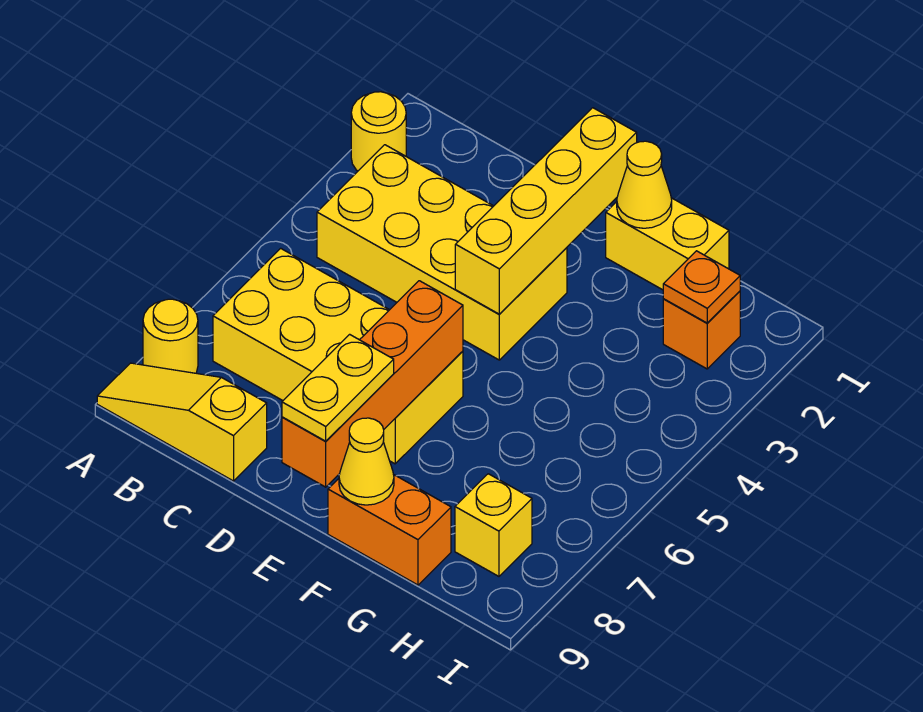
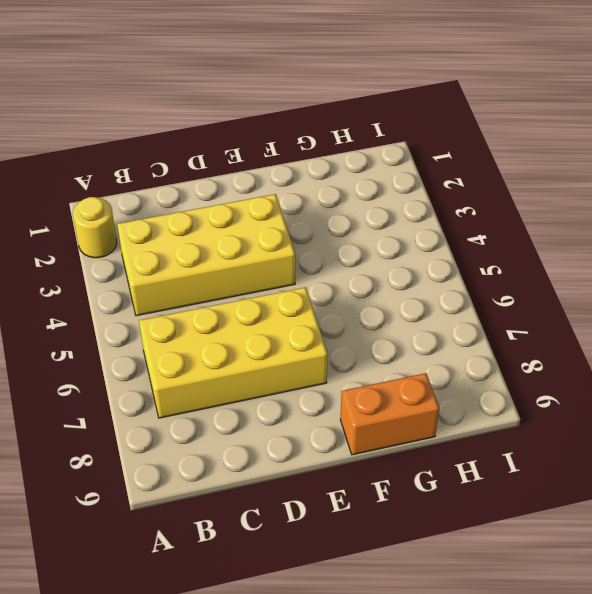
none -> yellow round brick A8 level 1
none -> yellow slope A9:C9 level 1 top C
none -> yellow brick F1:G1 level 1

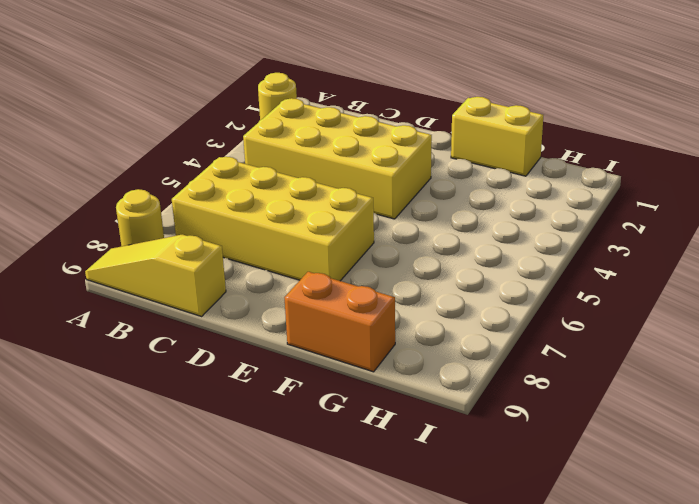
none -> orange brick H2 level 1
none -> yellow brick H8 level 1
none -> yellow brick E1:E4 level 2

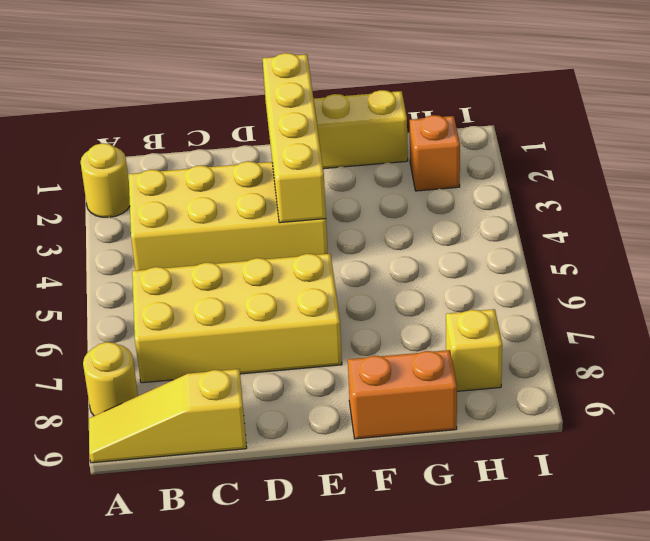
none -> orange brick E6:E9 level 2
none -> yellow cone F1 level 2
none -> yellow cone F9 level 2

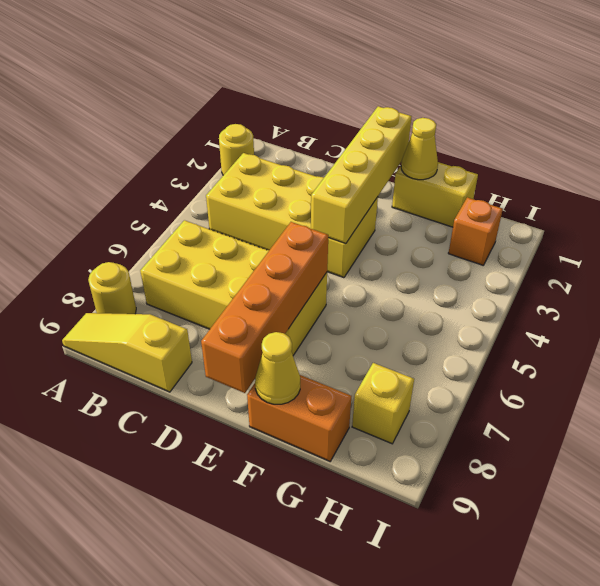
none -> orange plate H2 level 2
none -> yellow plate E8:E9 level 3

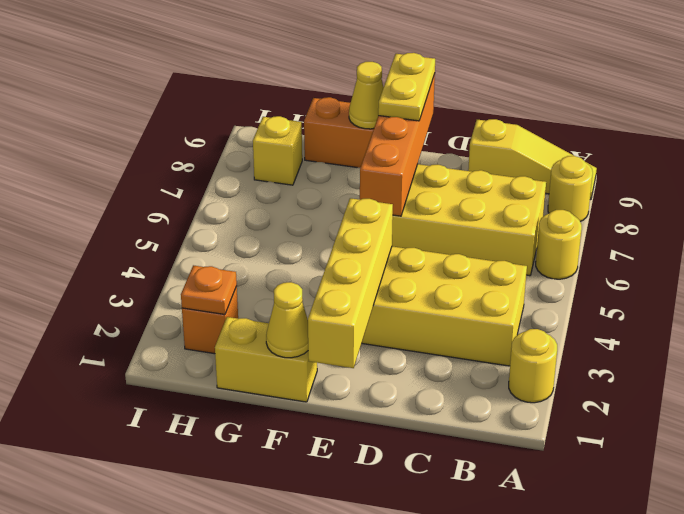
yellow round brick A6 level 1 -> none

